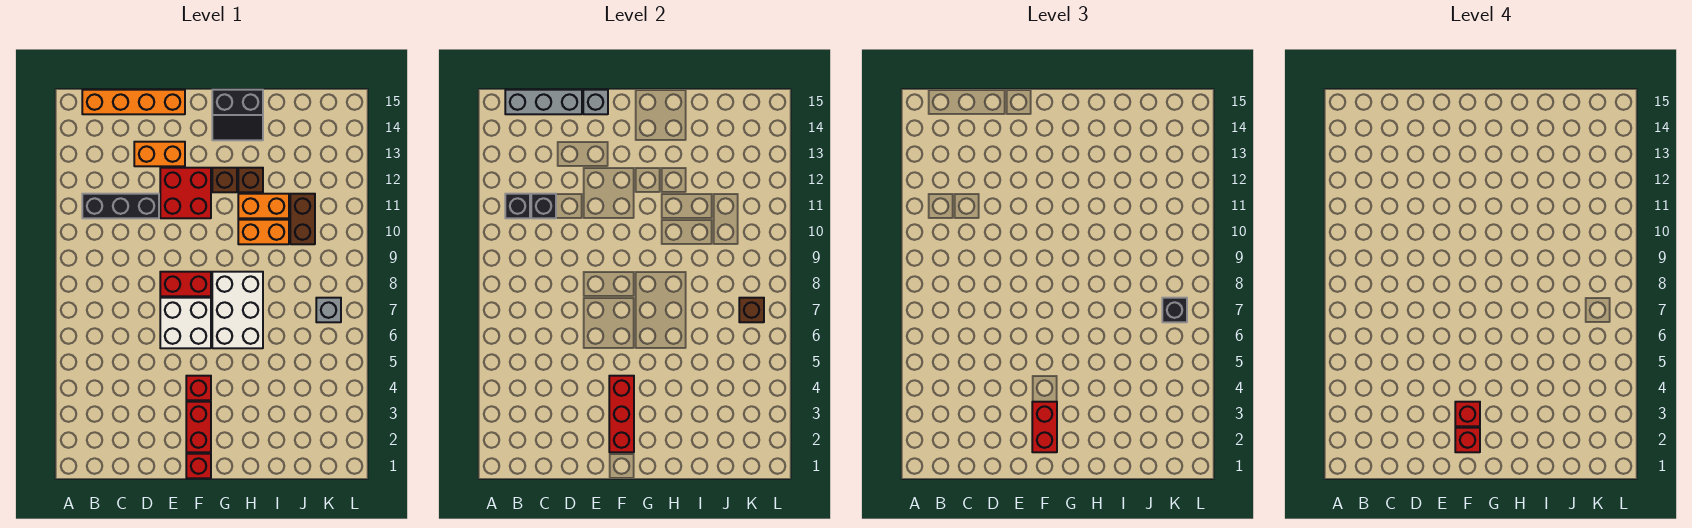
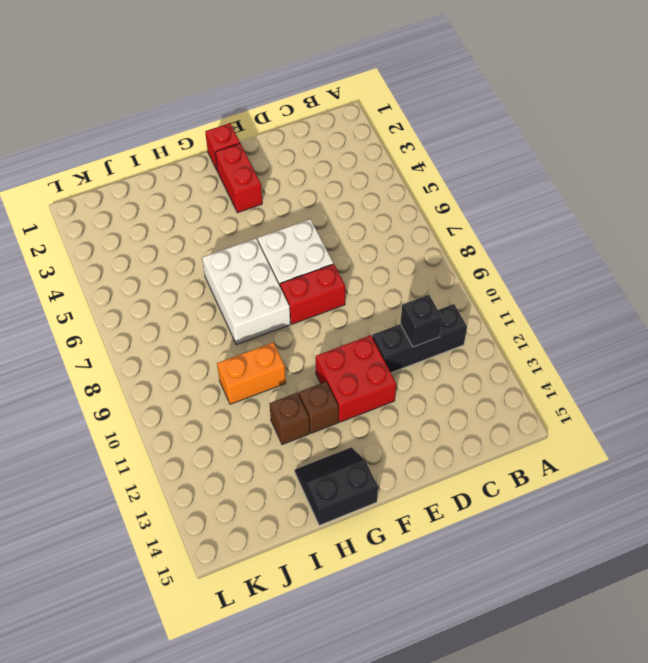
none -> orange brick B15:E15 level 1
none -> orange brick D13:E13 level 1
none -> red brick F4 level 1

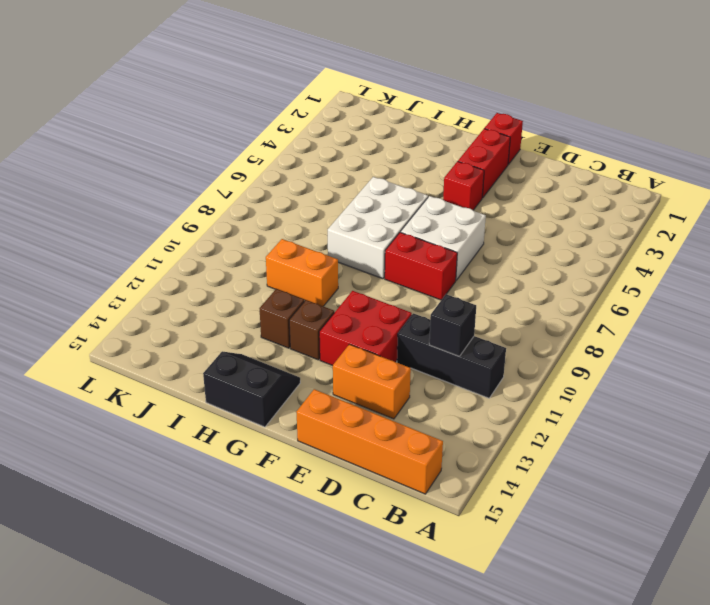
none -> orange brick H11:I11 level 1
none -> brown brick J10:J11 level 1
none -> grey brick K7 level 1

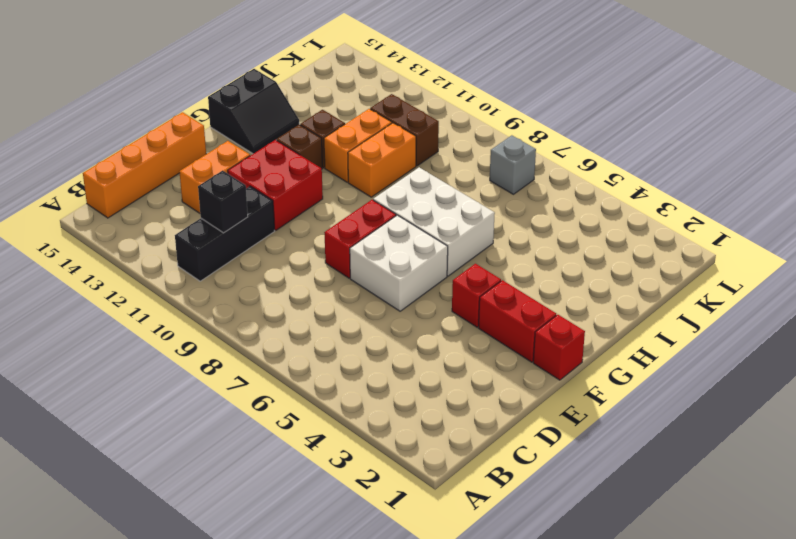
none -> black brick B11 level 2
none -> grey brick B15:D15 level 2
none -> grey brick E15 level 2

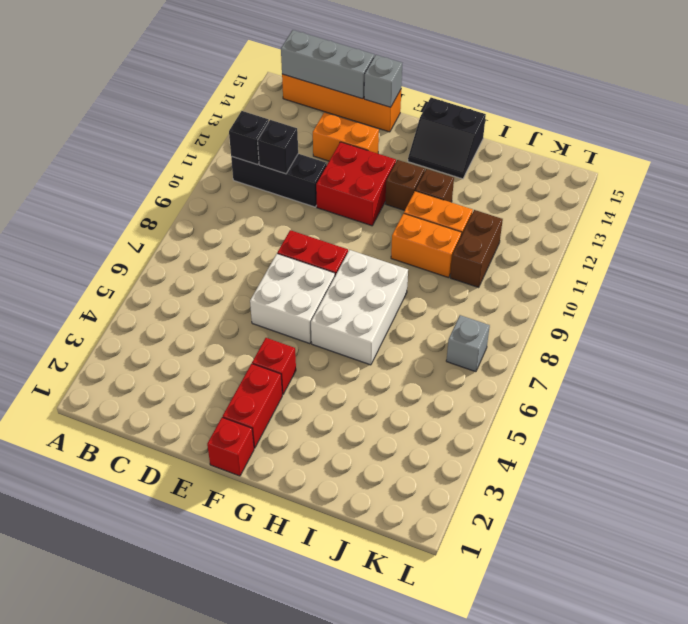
none -> red brick F2:F4 level 2
none -> brown brick K7 level 2
none -> red brick F2:F3 level 3

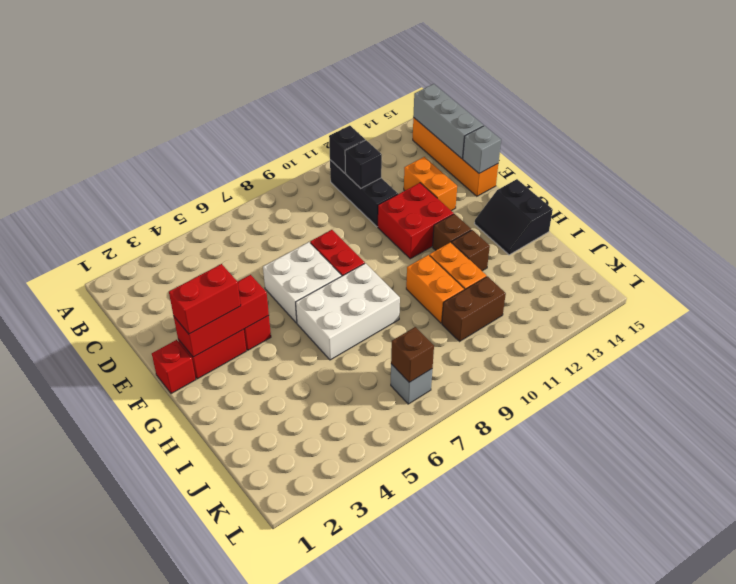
none -> black brick K7 level 3
none -> red brick F2 level 4
none -> red brick F3 level 4

